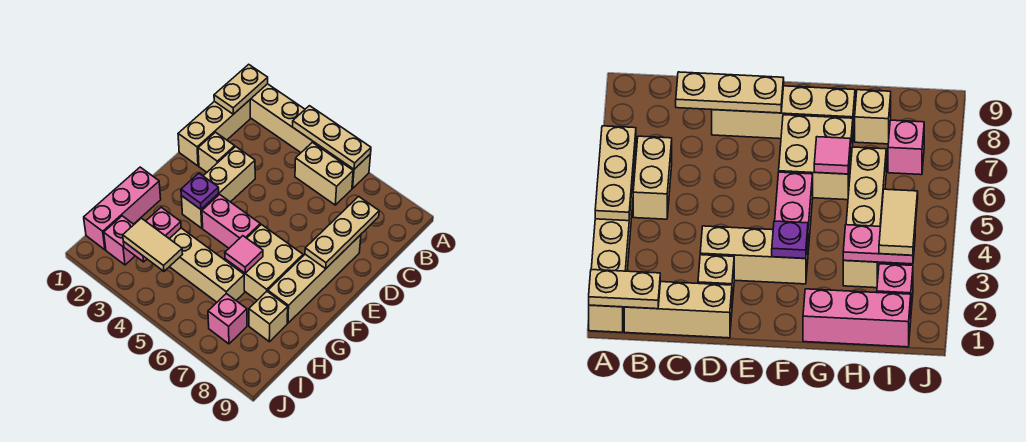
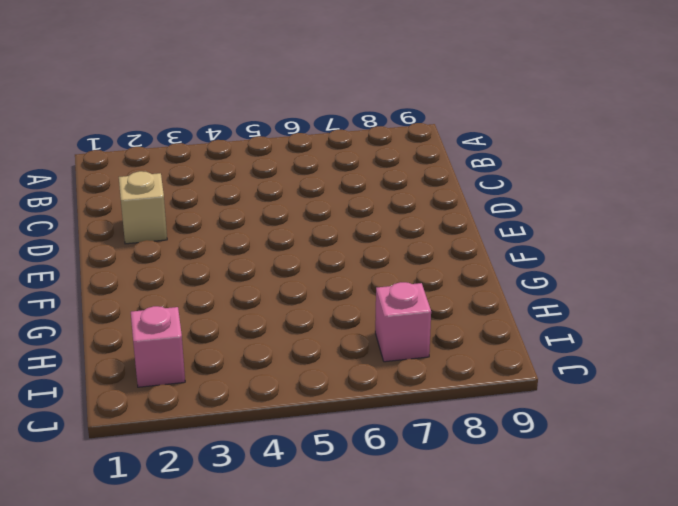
none -> tan brick A1:A6 level 1
none -> tan brick B1:D1 level 1
none -> tan brick B5:B6 level 1

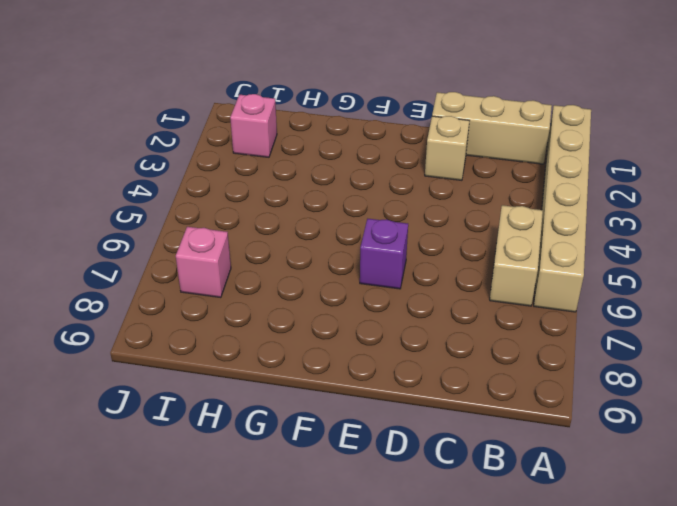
purple brick E6 level 1 -> none
none -> tan brick D3:F3 level 1
none -> tan brick D8:G8 level 1
none -> pink brick F4:F5 level 1

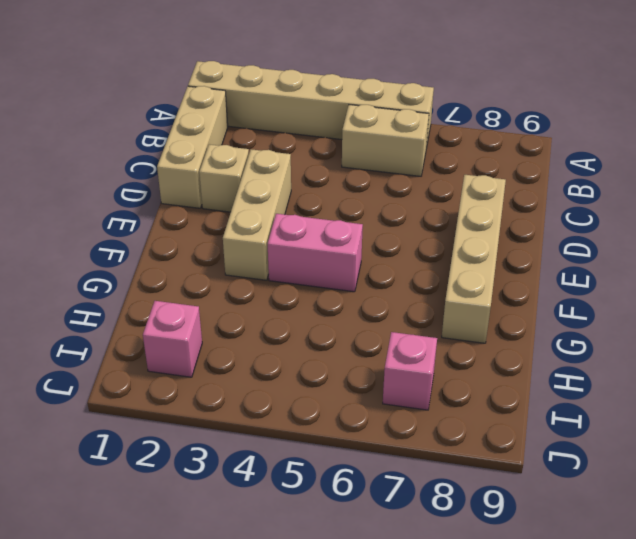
none -> tan brick F6:G7 level 1
none -> pink brick G1:I1 level 1
none -> tan brick H3:H6 level 1

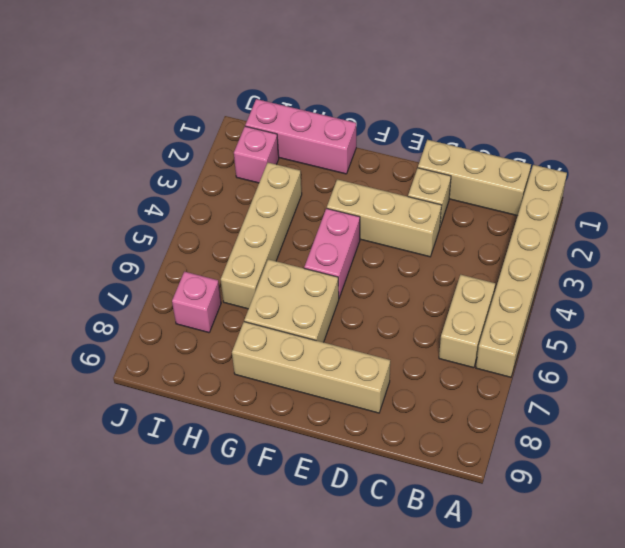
none -> tan brick H8 level 1
none -> tan plate A1:B1 level 2
none -> tan plate A4:A6 level 2

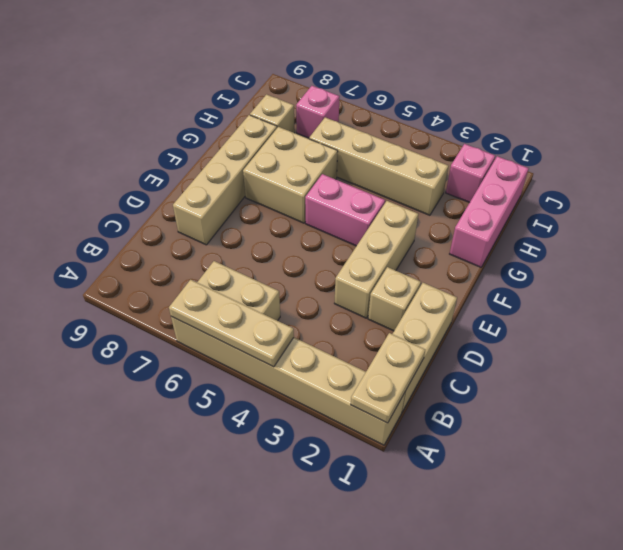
none -> tan plate C8:E8 level 2
none -> purple plate F3 level 2
none -> pink tile G6 level 2

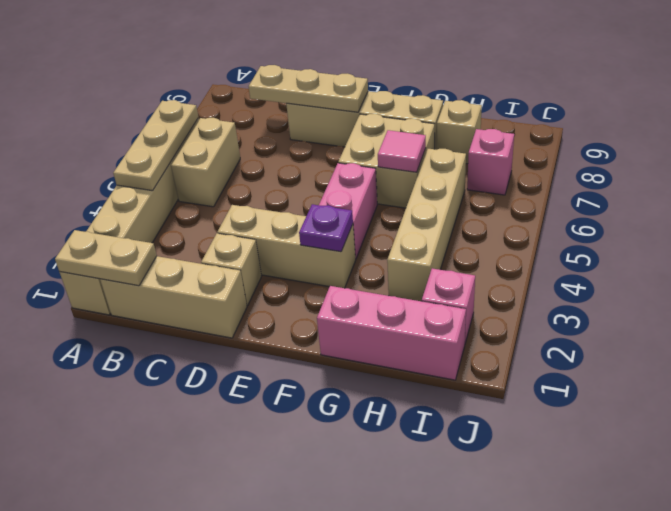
none -> pink plate H3:I3 level 2
none -> tan tile I3:I4 level 3

